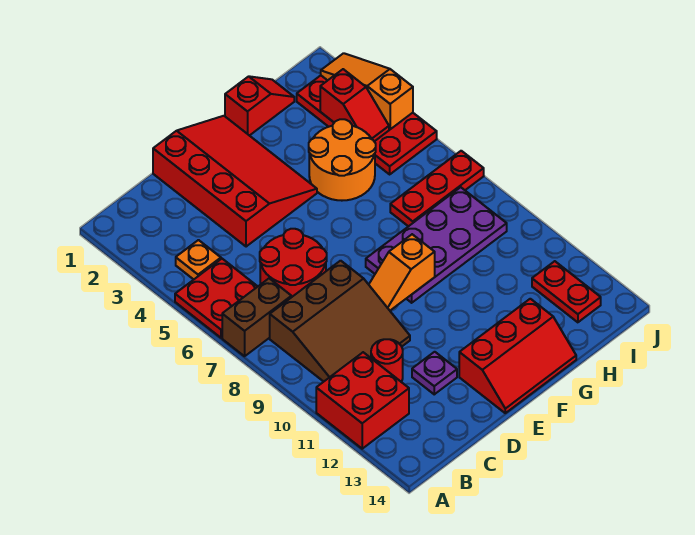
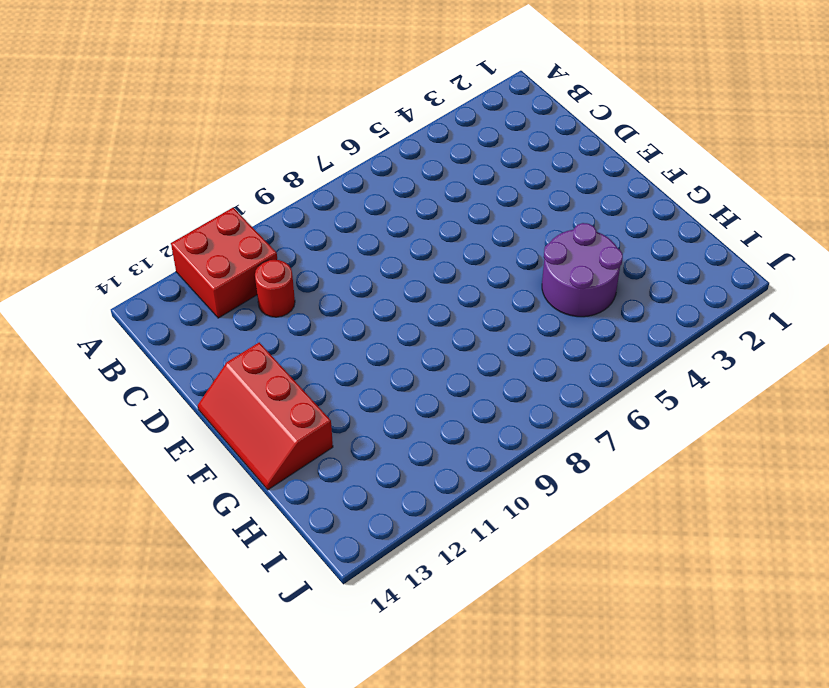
purple round brick G4:H5 level 1 -> orange round brick G4:H5 level 1
none -> red plate A5:B6 level 1
none -> brown brick A7:B7 level 1
none -> orange plate B4 level 1

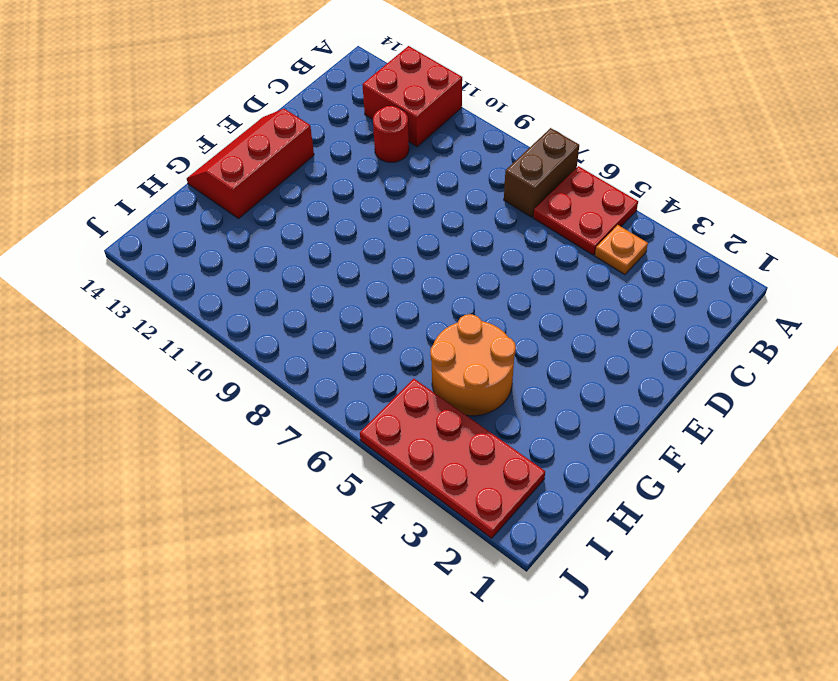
none -> brown slope B8:D10 level 1 top 8
none -> red round brick C6:D7 level 1
none -> red slope D1:F4 level 1 top D

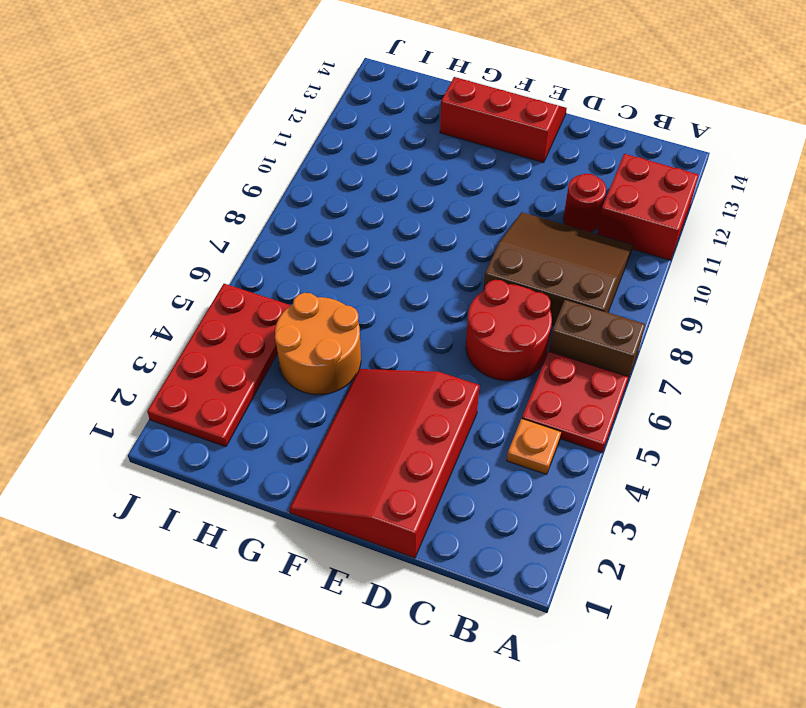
none -> purple plate D12 level 1
none -> purple plate F8:I9 level 1
none -> red slope G1:H1 level 1 top G

